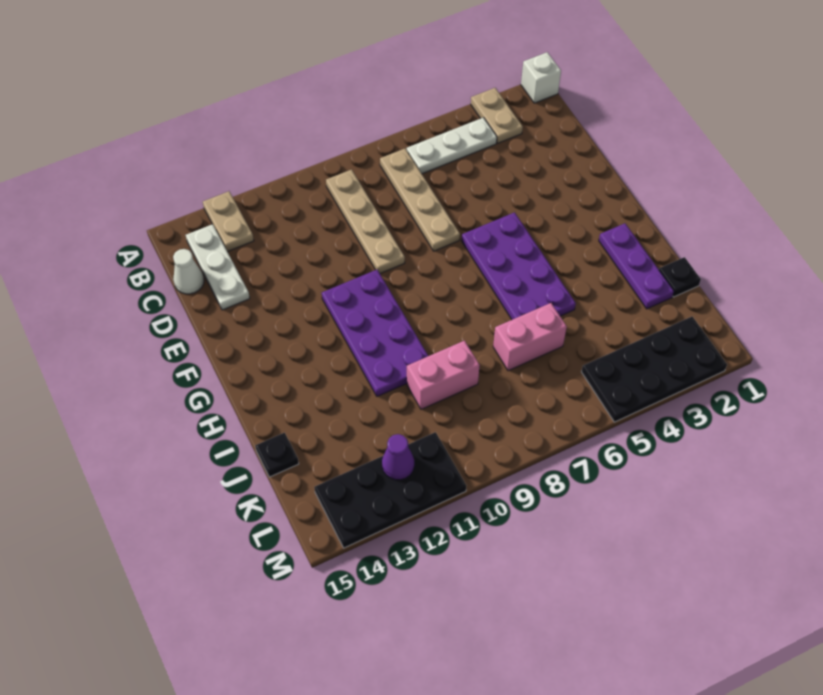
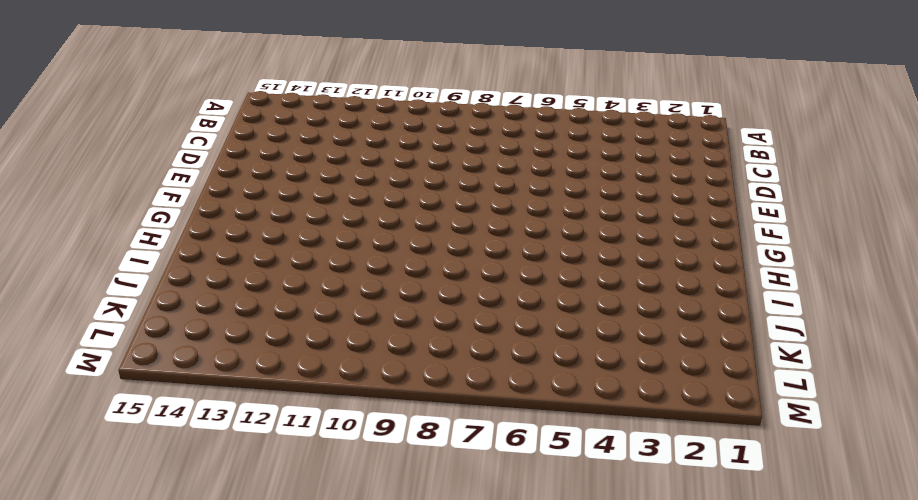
none -> white brick A1 level 1
none -> tan plate A3:B3 level 1
none -> tan plate A13:B13 level 1

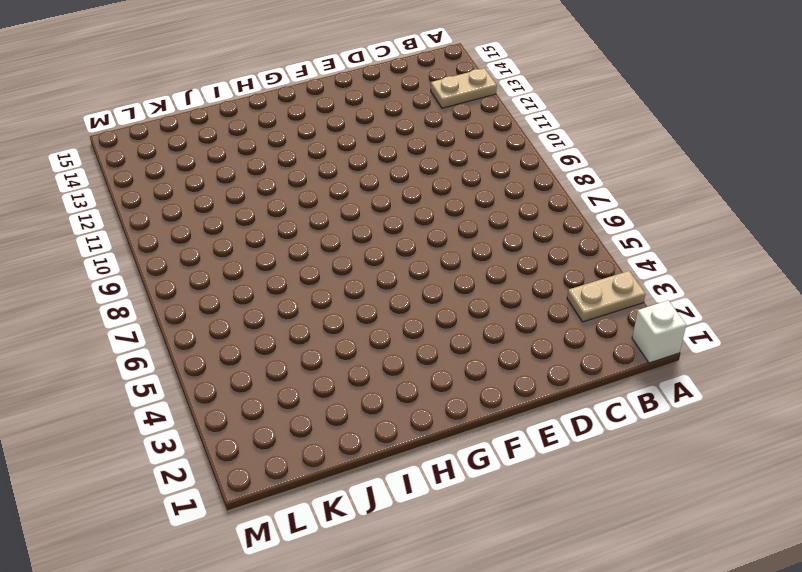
none -> white plate B4:B6 level 1
none -> tan plate B7:E7 level 1
none -> tan plate B9:E9 level 1

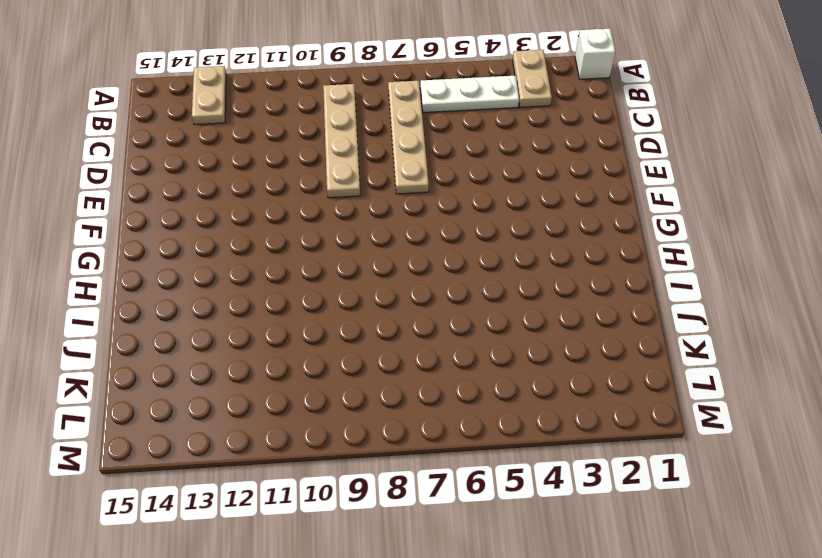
none -> white plate B14:D14 level 1
none -> white cone C15 level 1
none -> purple plate F5:I6 level 1

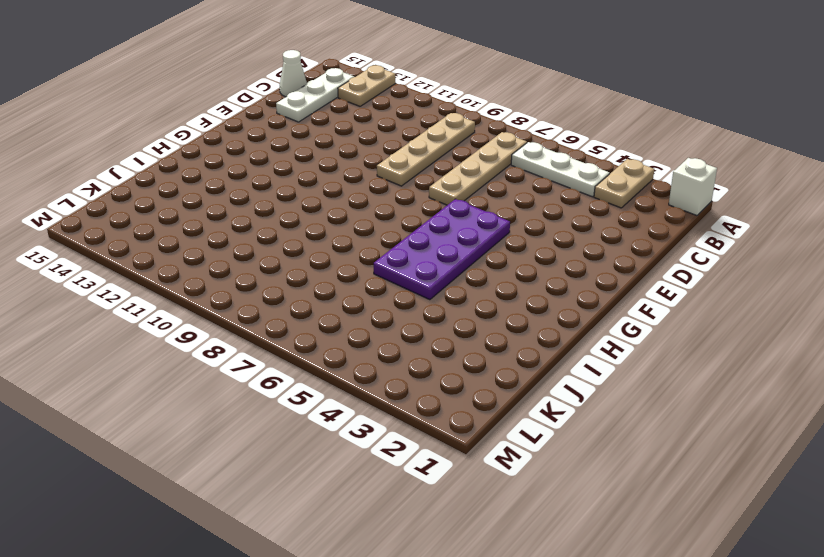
none -> purple plate F10:I11 level 1
none -> purple plate H2:J2 level 1
none -> black plate J1 level 1

